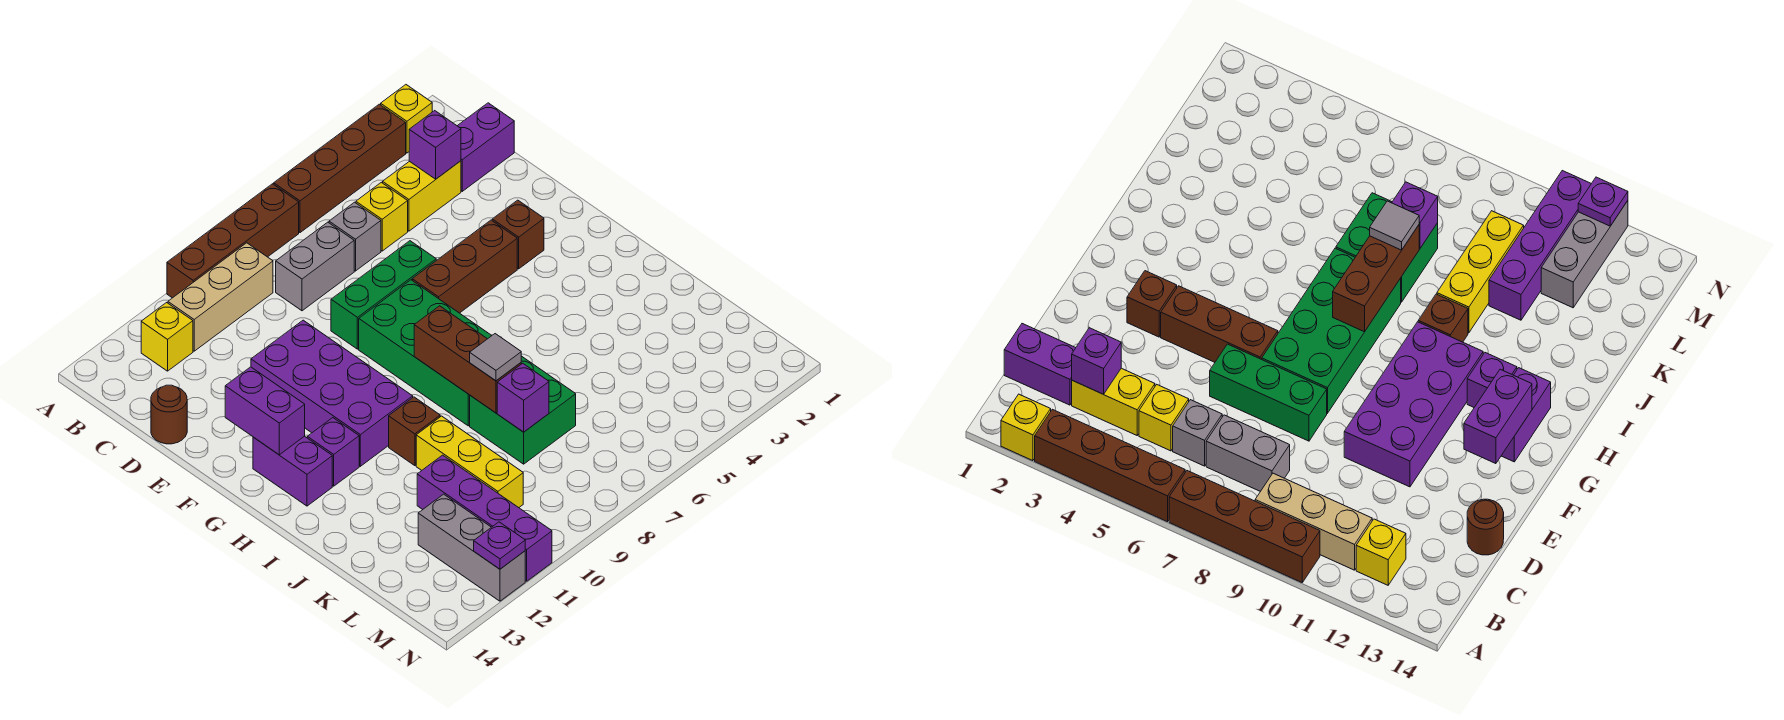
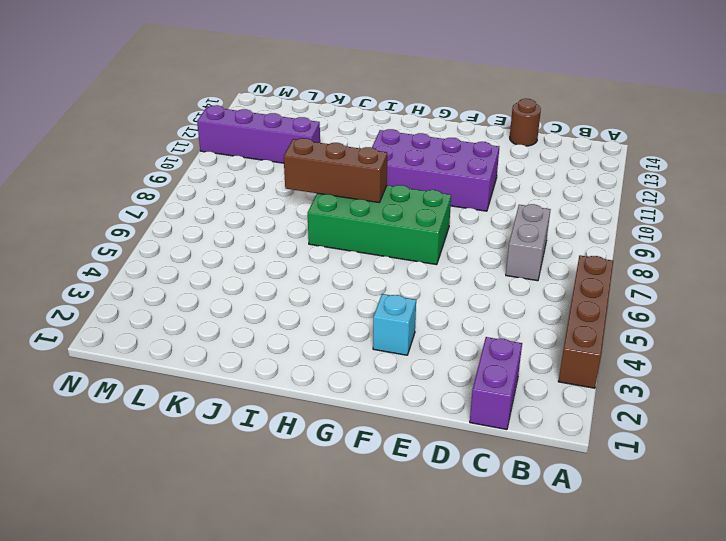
cyan brick F3 level 1 -> brown brick F3 level 1
none -> yellow brick A2 level 1
none -> brown brick A7:A10 level 1
none -> tan brick B9:B11 level 1

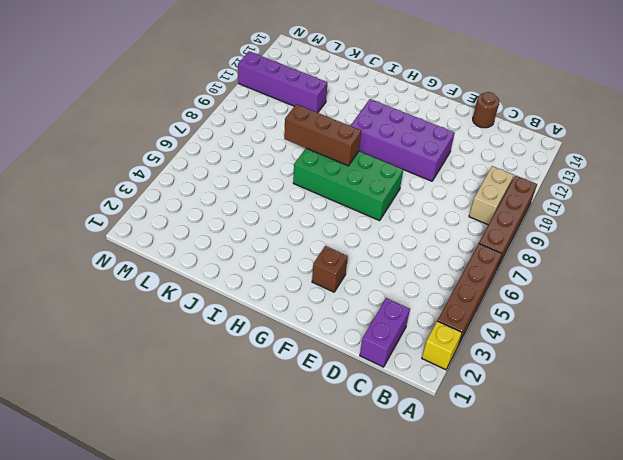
tan brick B9:B10 level 1 -> tan brick B9:B11 level 1
none -> yellow brick B12 level 1
none -> yellow brick C3:C4 level 1
none -> yellow brick C5 level 1

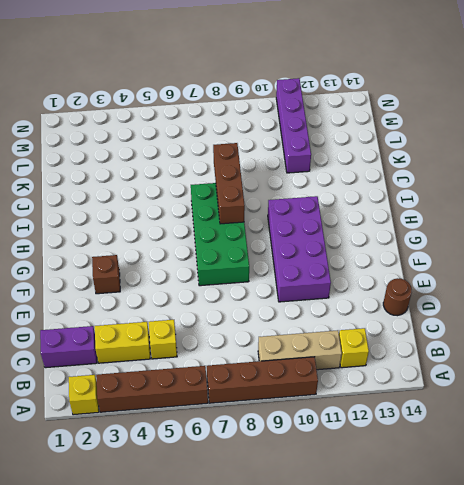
none -> grey brick C6 level 1
none -> grey brick C7:C8 level 1
none -> green brick E6:E8 level 1

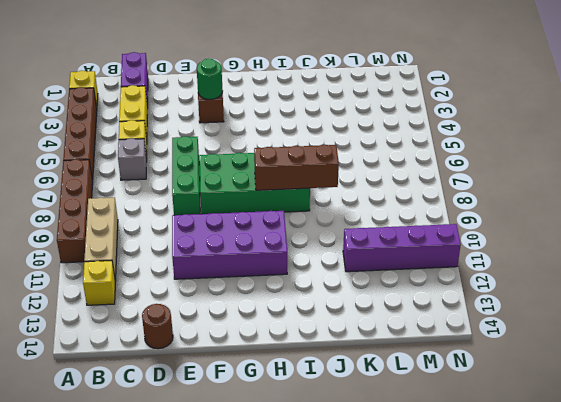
green round brick F3 level 2 -> none
none -> grey brick C7:C8 level 1
none -> brown brick F4:F6 level 1
none -> purple brick G13:H13 level 1

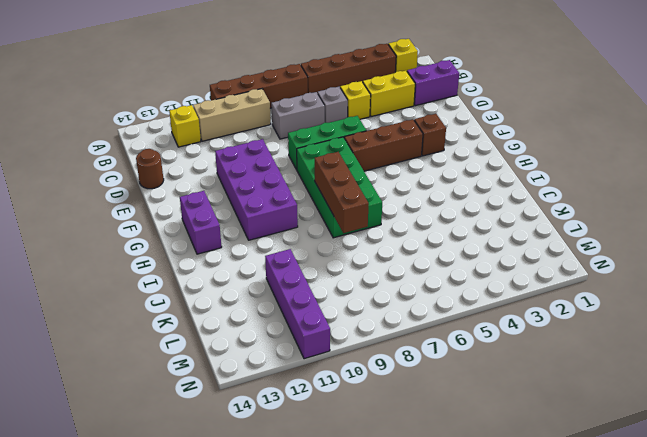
none -> purple brick H12 level 1
none -> brown brick I10 level 1
none -> green brick J7:K8 level 1

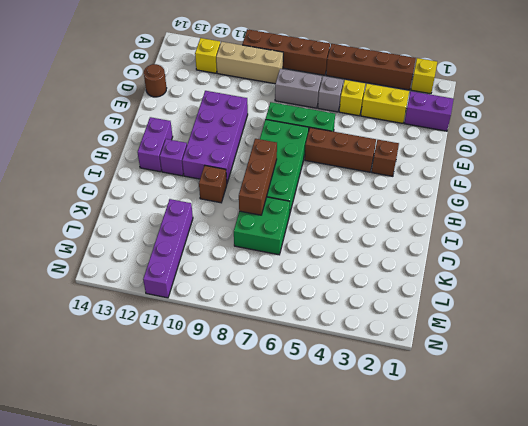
none -> yellow brick J10:L10 level 1
none -> grey brick L12:N12 level 1
none -> purple brick C3 level 2

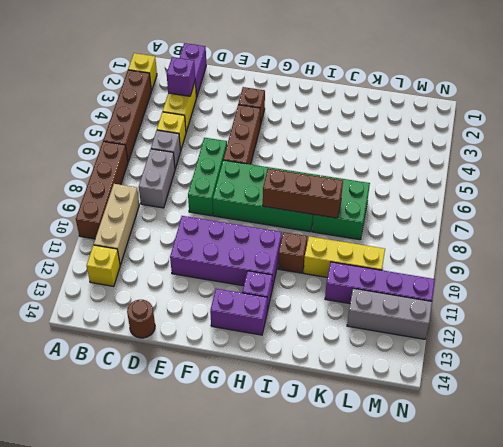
none -> purple brick F13:G13 level 2
none -> purple brick K8 level 2
none -> purple plate N12 level 2

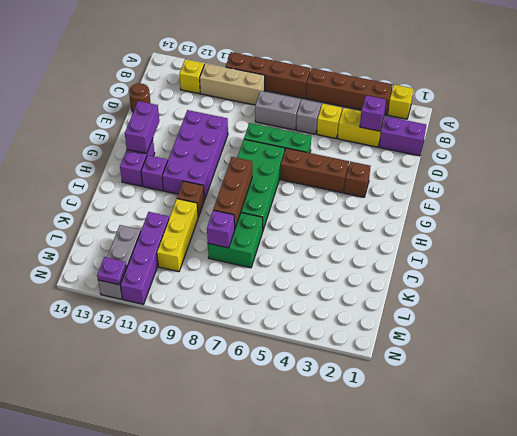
none -> grey tile J8 level 3

